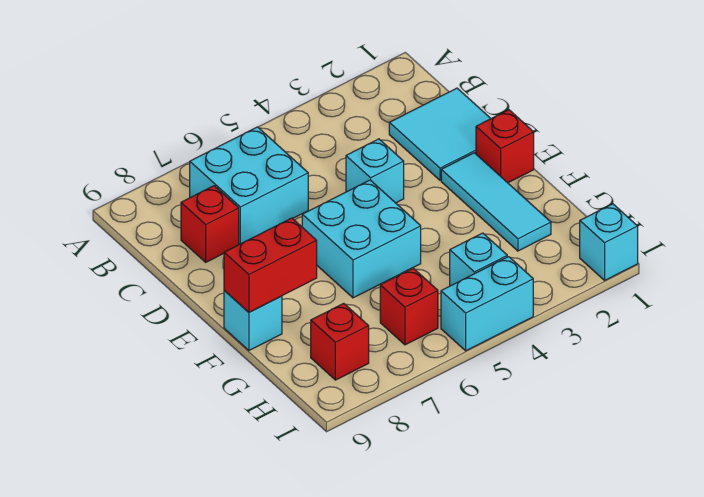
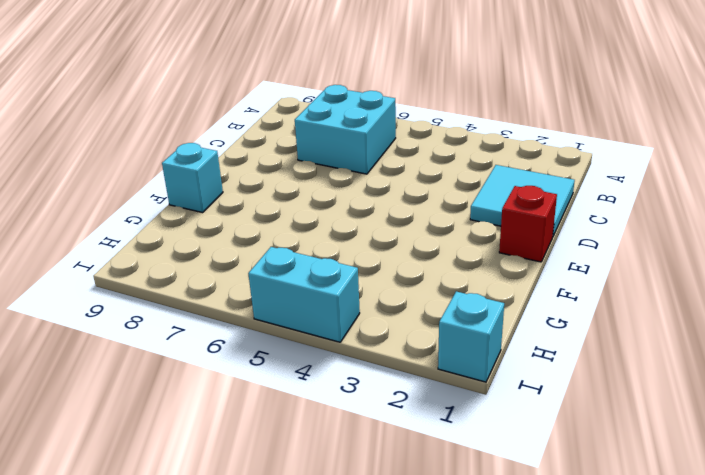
none -> red brick C8 level 1
none -> cyan brick D4 level 1
none -> cyan tile E2:G2 level 1

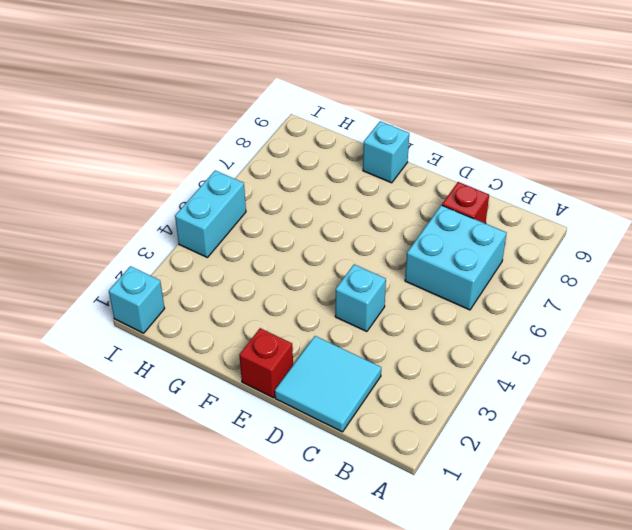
none -> cyan tile E2:G2 level 1
none -> cyan brick E5:F6 level 1
none -> cyan brick H4 level 1

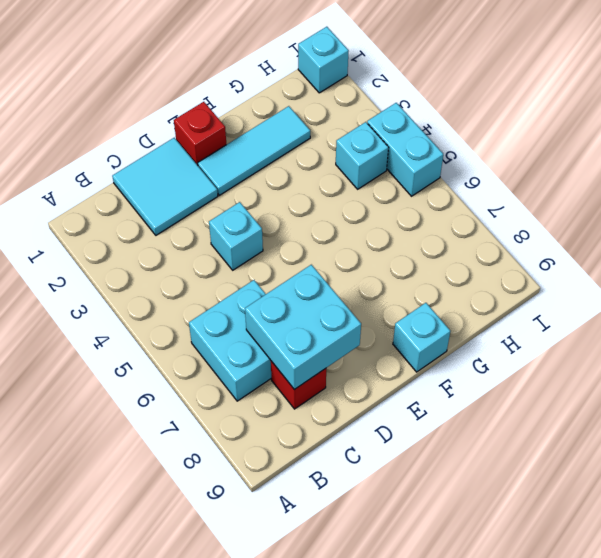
cyan brick C7:D8 level 2 -> cyan brick E5:F6 level 1
none -> red brick H6 level 1
none -> red brick H8 level 1
none -> red brick F8:F9 level 2

